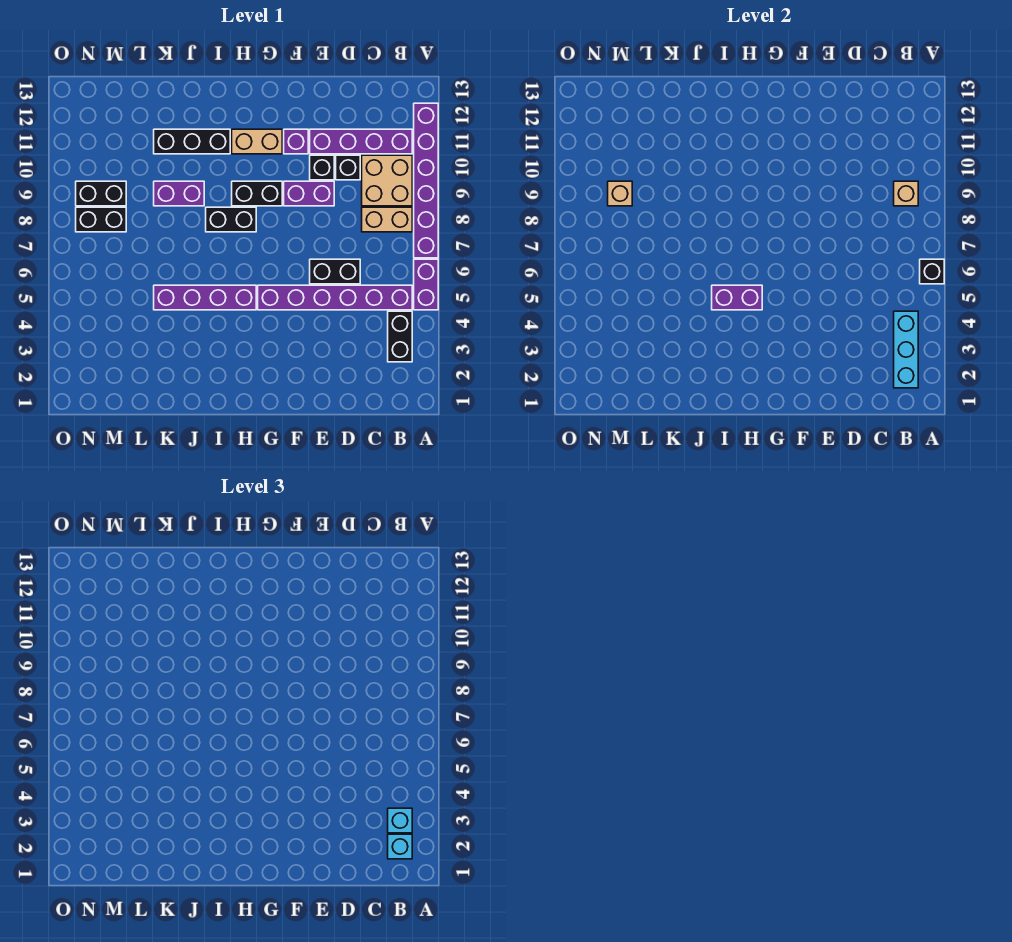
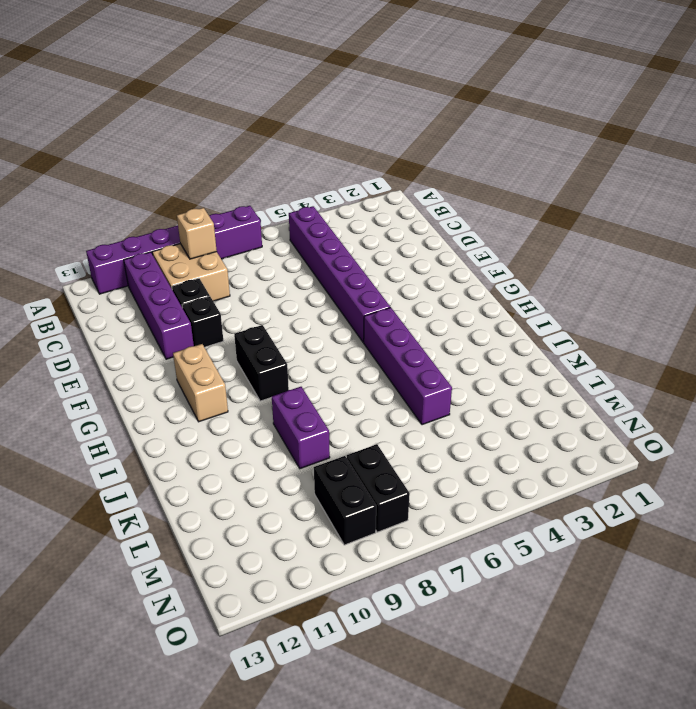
none -> purple brick A5:A6 level 1
none -> black brick B3:B4 level 1
none -> tan brick B8:C8 level 1

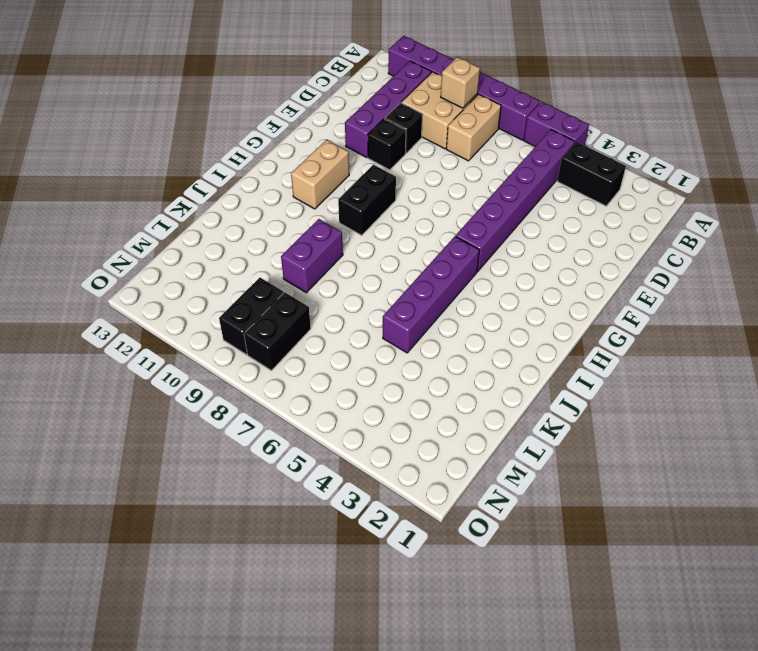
none -> black brick D6:E6 level 1
none -> purple brick E9:F9 level 1
none -> purple brick F11 level 1

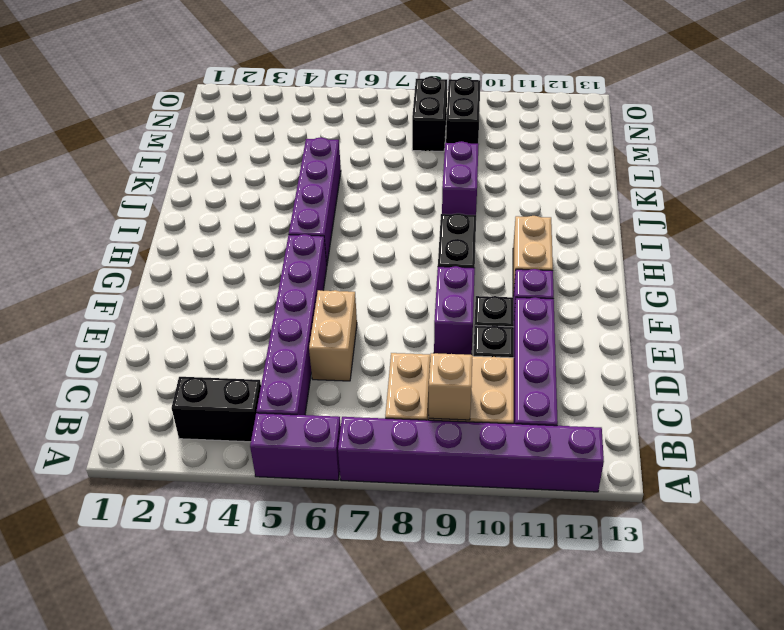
tan brick D6:E6 level 1 -> black brick D6:E6 level 1
none -> black brick H8:I8 level 1
none -> black brick I11:K11 level 1
none -> black brick A6 level 2

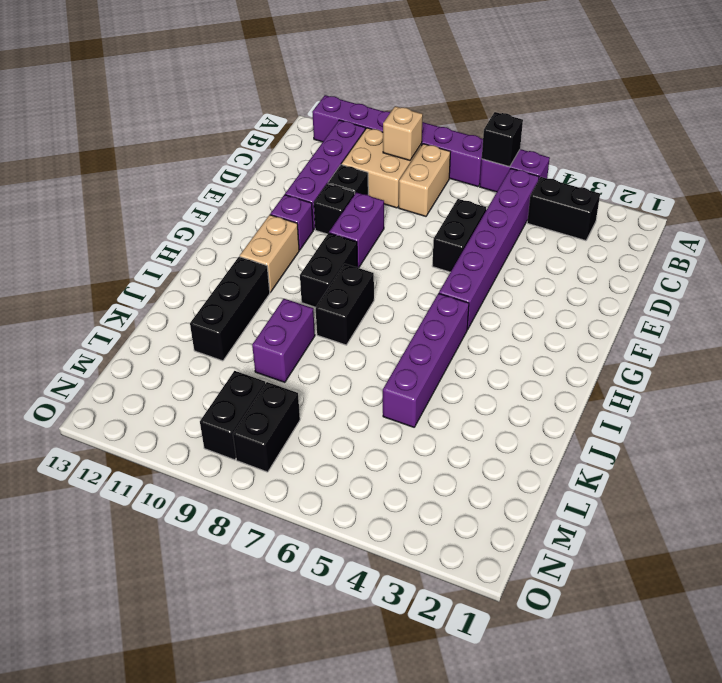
none -> cyan brick B2:B4 level 2
none -> purple brick H5:I5 level 2
none -> tan brick M9 level 2

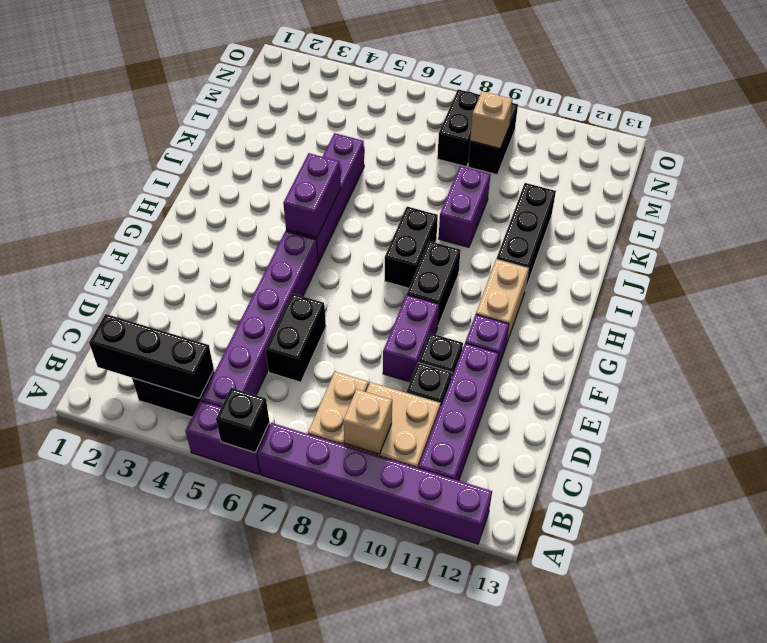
black brick B2:B4 level 2 -> cyan brick B2:B4 level 2
none -> cyan brick B2 level 3
none -> cyan brick B3 level 3

